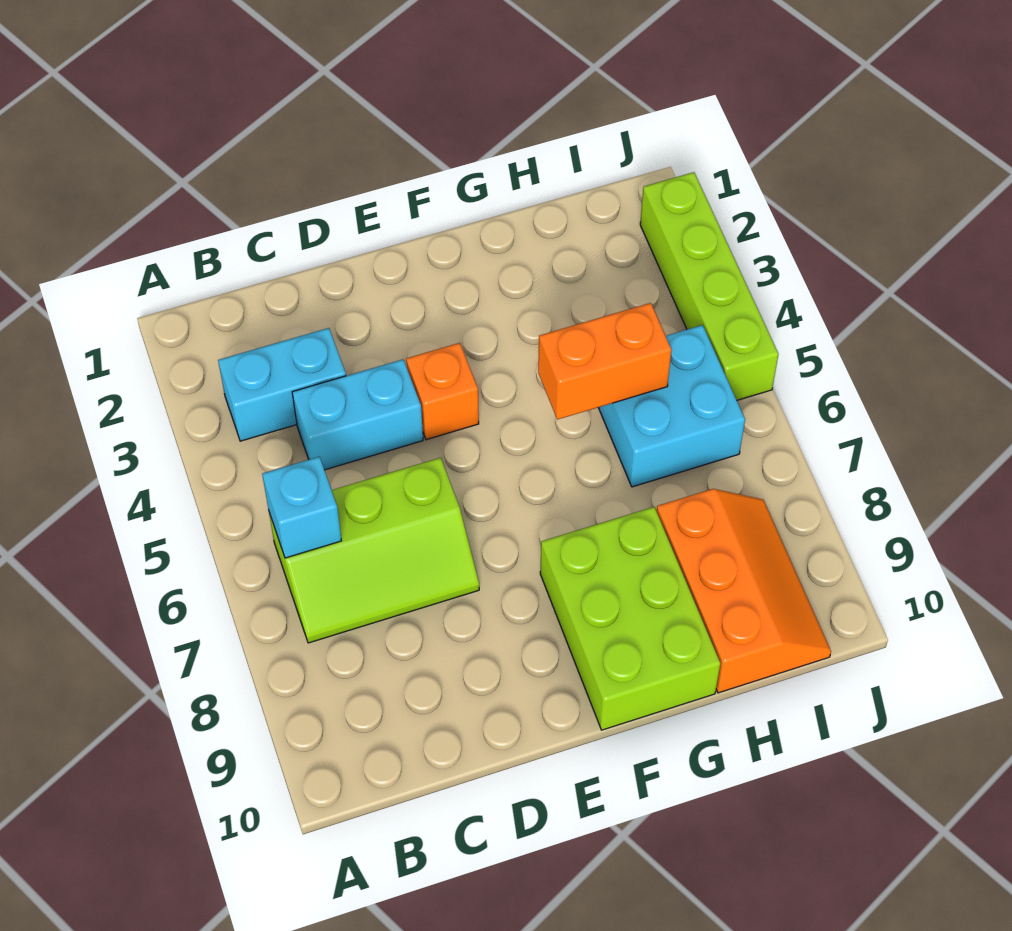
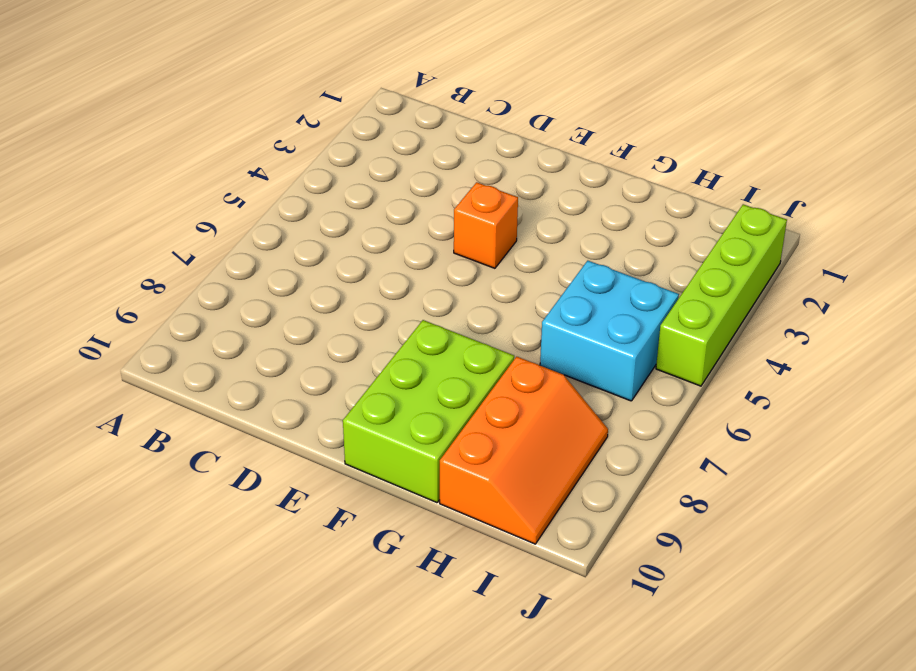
none -> cyan brick B3:C3 level 1
none -> lime slope B6:D7 level 1 top 6

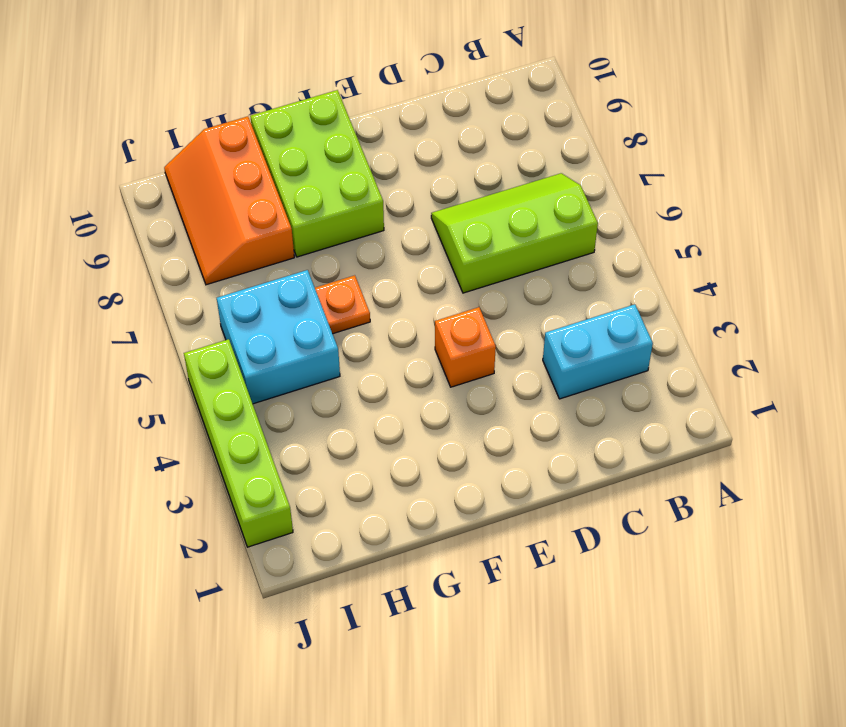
orange plate G6 level 1 -> none
none -> cyan brick C4:D4 level 1
none -> cyan brick B6 level 2

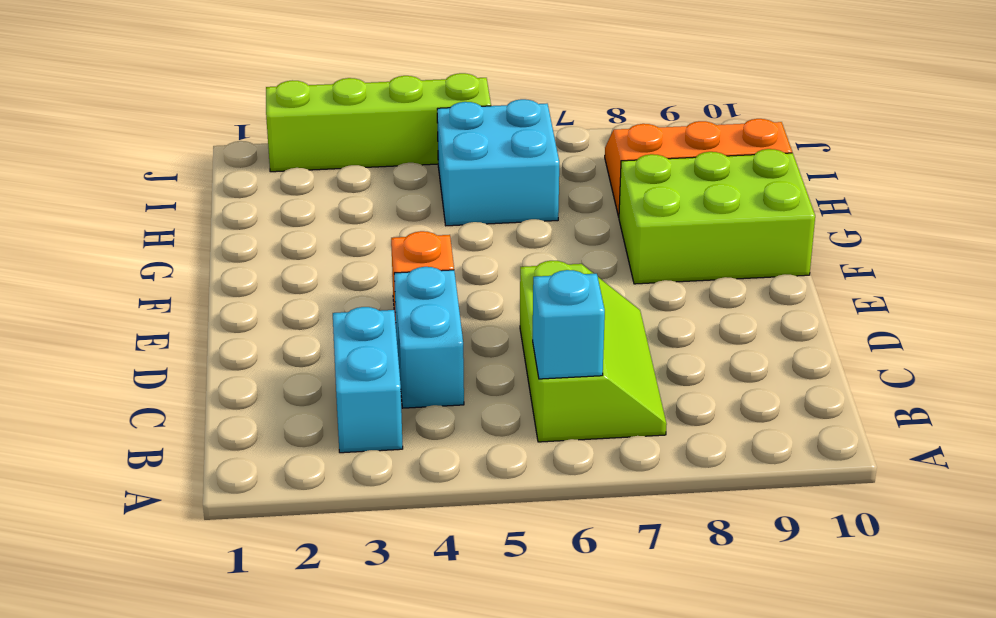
none -> orange brick G5:H5 level 2

